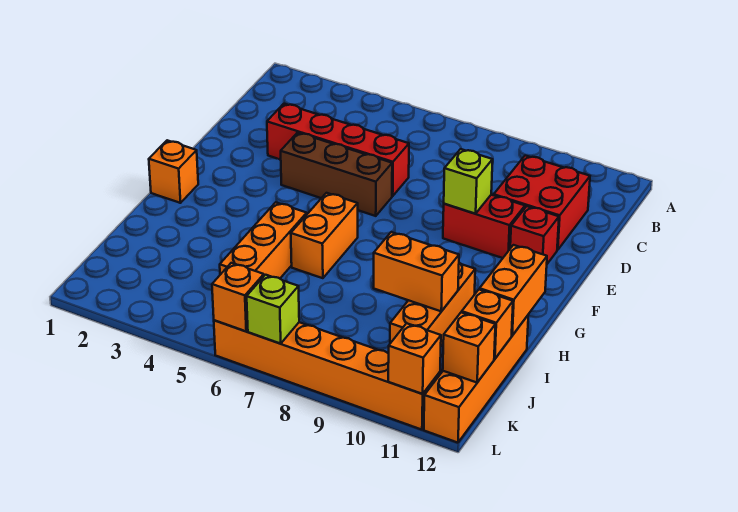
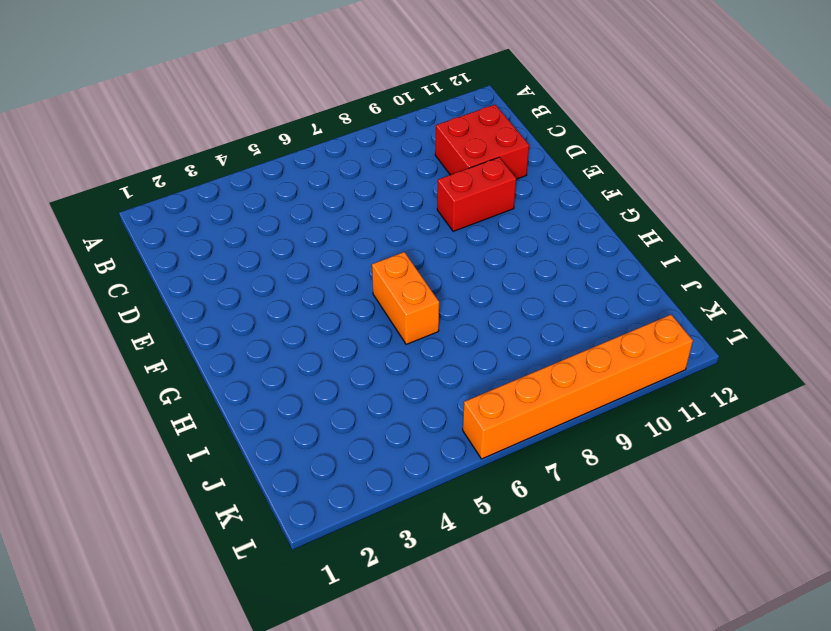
none -> red brick D3:D6 level 1
none -> brown brick E4:E6 level 1
none -> red brick E11 level 1

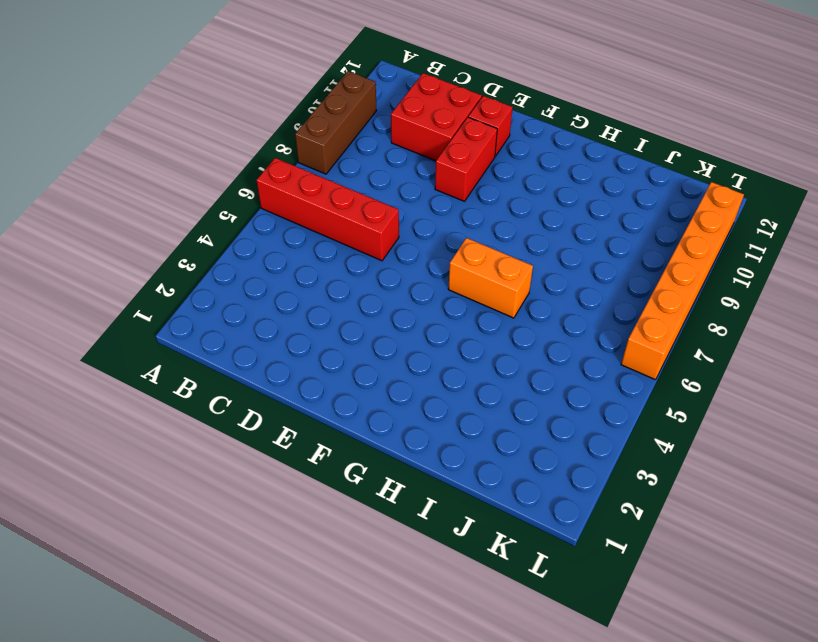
red brick A6:D6 level 1 -> red brick D3:D6 level 1
brown brick A8:A10 level 1 -> brown brick E4:E6 level 1
none -> orange brick G1 level 1
none -> orange brick H5:J5 level 1
none -> orange brick H10:J10 level 1

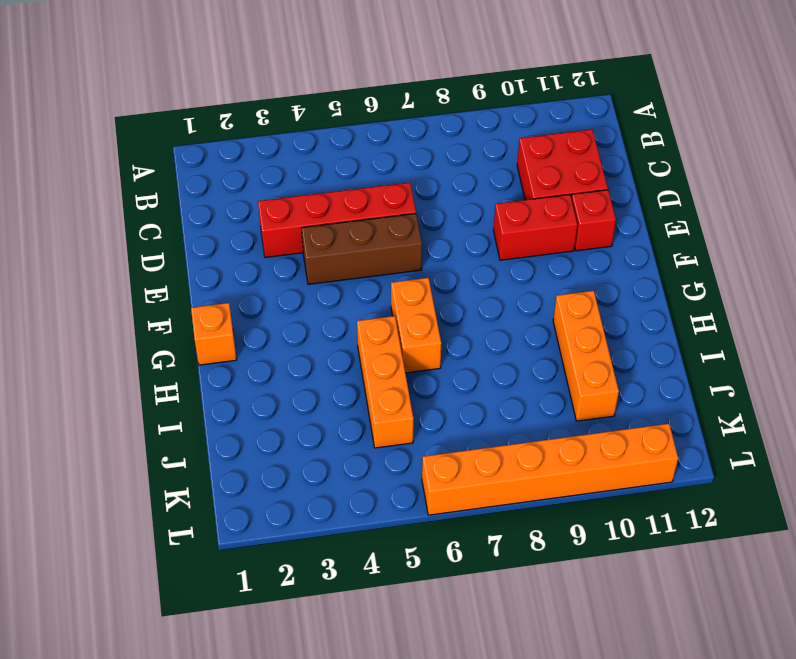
none -> orange brick I12:L12 level 1
none -> lime brick E9 level 2
none -> orange brick H12:I12 level 2

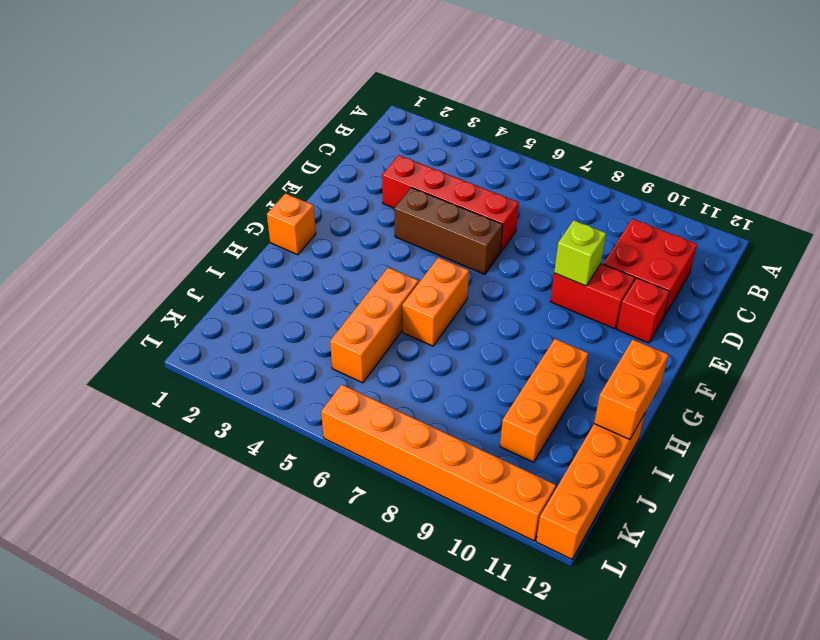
none -> orange brick I9:I10 level 2
none -> orange brick J12 level 2
none -> orange brick K12 level 2

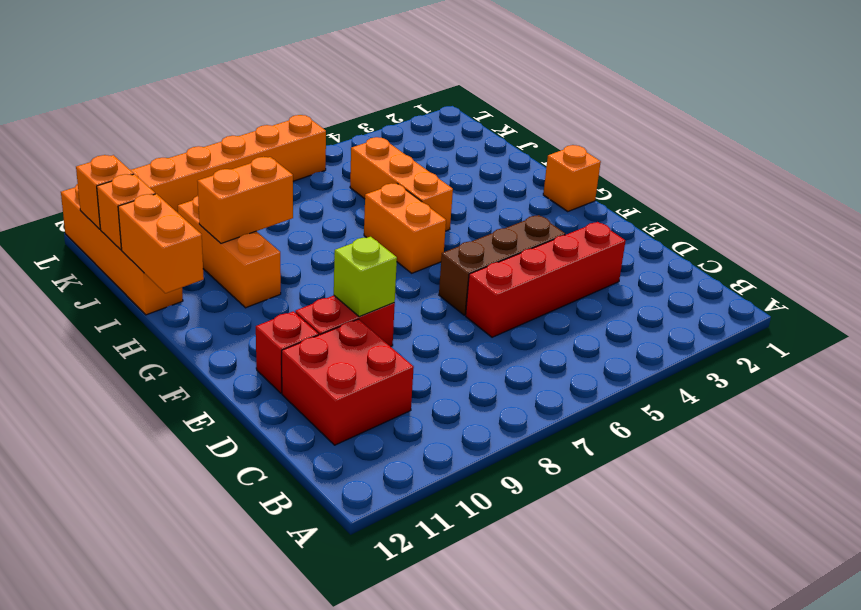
none -> orange brick L6 level 2
none -> lime brick L7 level 2
none -> orange brick L11 level 2

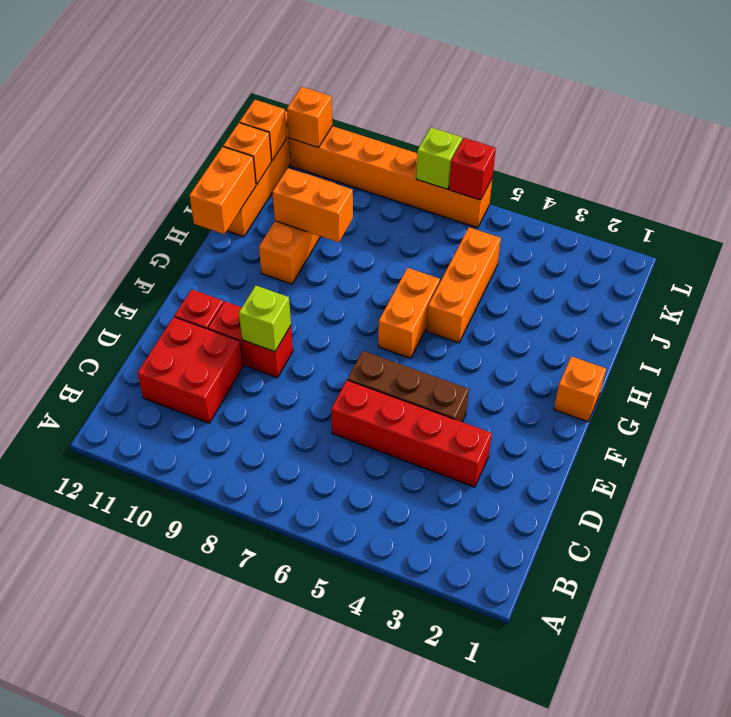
red brick L6 level 2 -> orange brick L6 level 2

